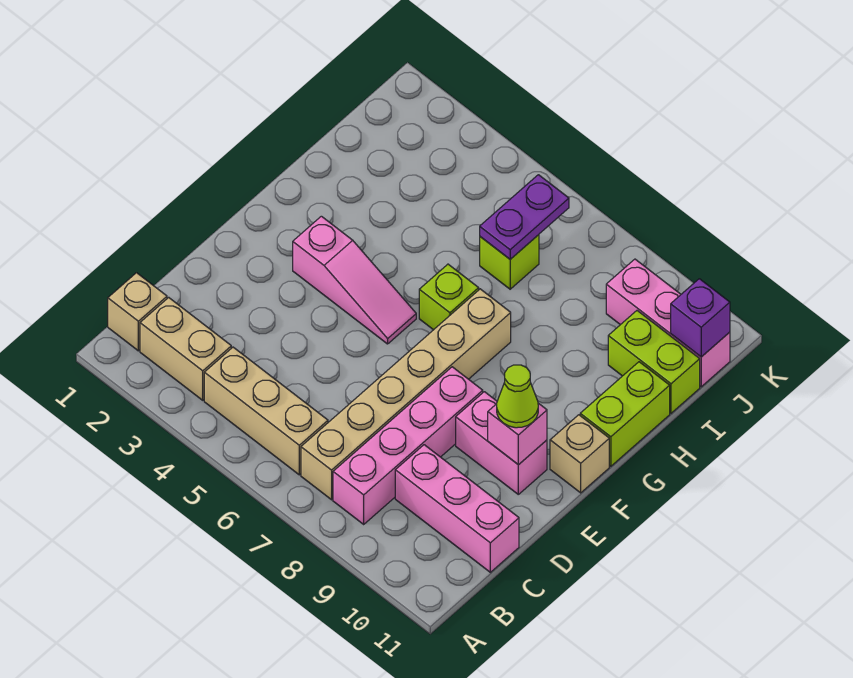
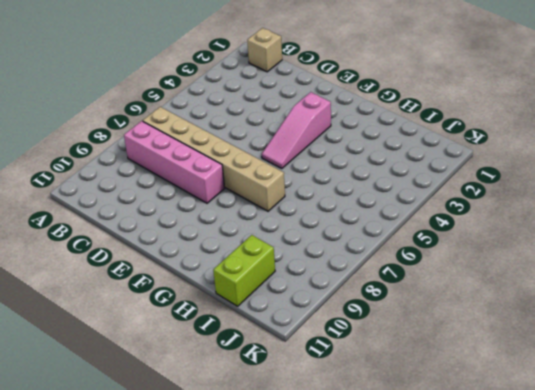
none -> tan brick B2:B3 level 1
none -> tan brick B4:B6 level 1
none -> pink brick C9:C11 level 1

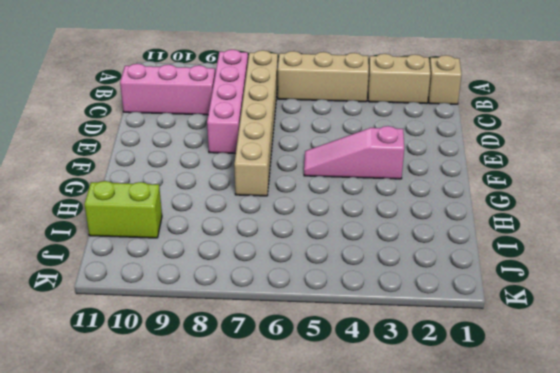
none -> pink brick E9:E10 level 1
none -> tan brick F11 level 1
none -> lime brick G6 level 1

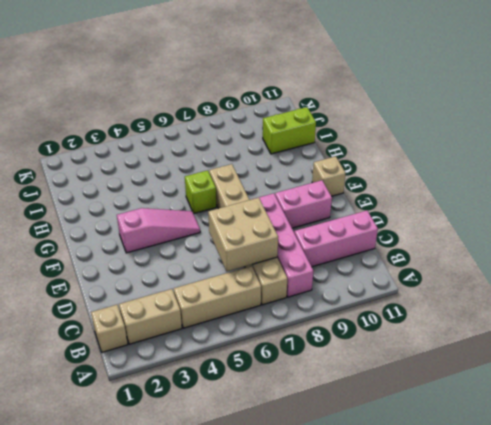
tan brick C6:D7 level 2 -> none
none -> lime brick G11:H11 level 1
none -> lime brick I6 level 1
none -> pink brick J9:J11 level 1

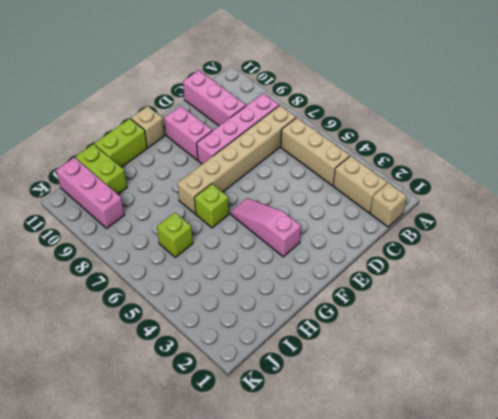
none -> pink brick E10 level 2
none -> purple plate I6:J6 level 2
none -> purple brick J11 level 2

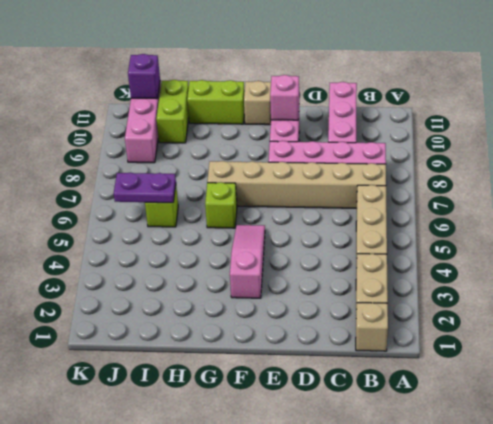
none -> lime cone E10 level 3

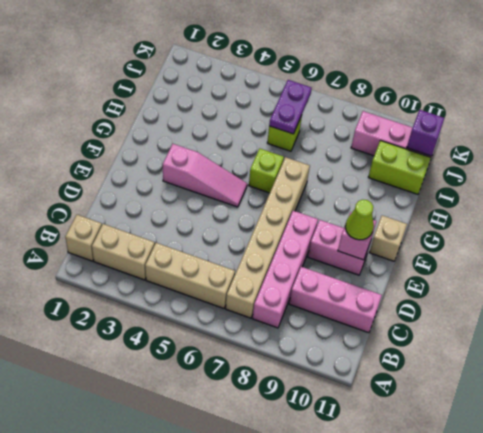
none -> lime brick G11:H11 level 1

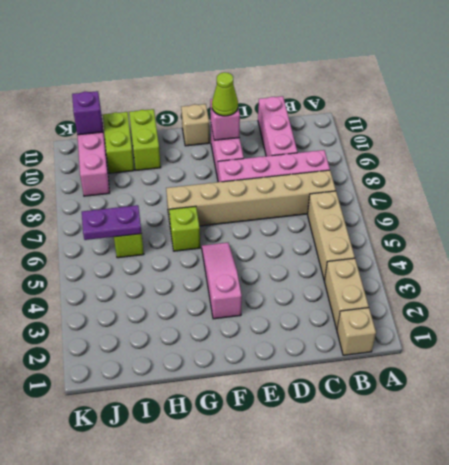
lime brick H10:H11 level 1 -> lime brick G11:H11 level 1

